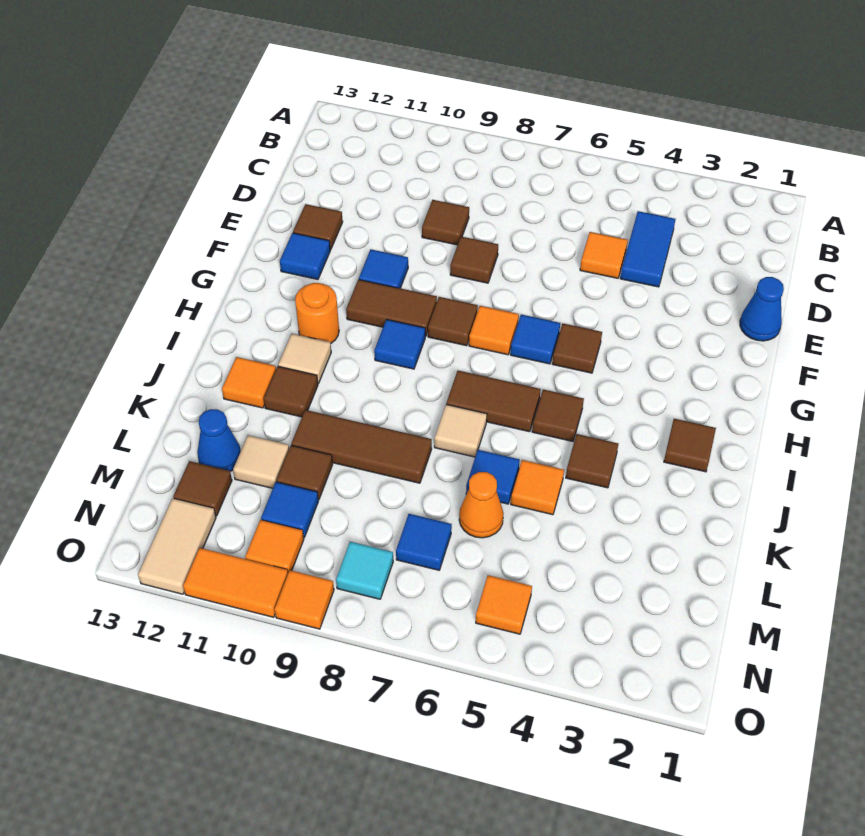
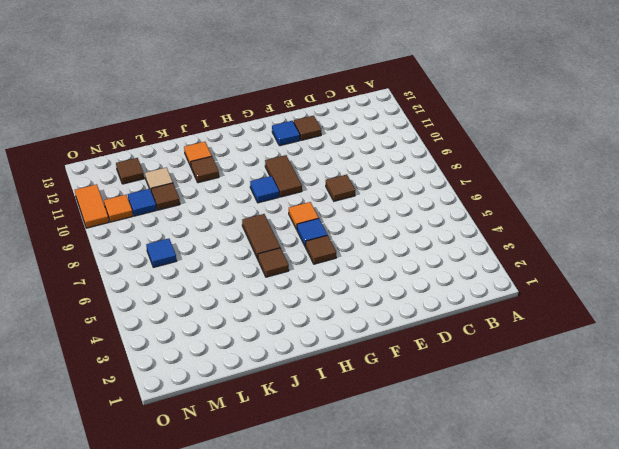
none -> blue tile C4:D4 level 1
none -> orange tile D5 level 1
none -> brown tile D9 level 1
none -> blue cone E1 level 1

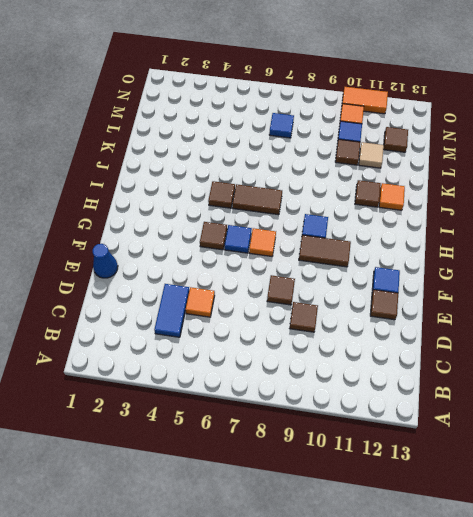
none -> blue tile F10 level 1
none -> brown tile G8 level 1
none -> orange round brick H11 level 1
none -> brown tile I2 level 1

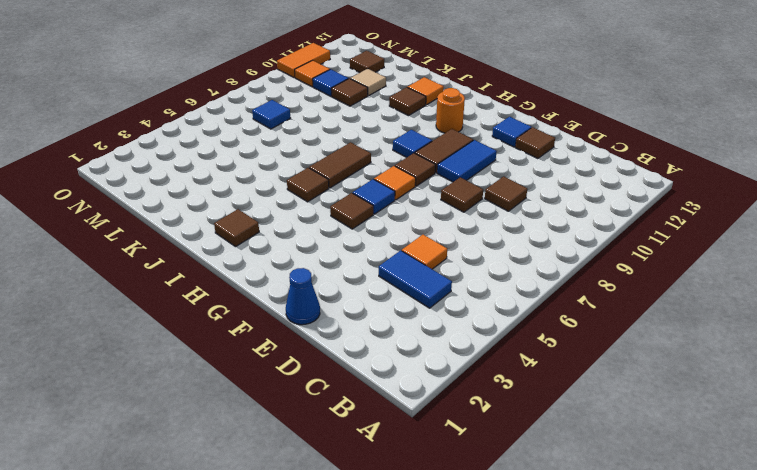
blue tile F9:F10 level 1 -> blue tile F10 level 1
none -> tan tile I11 level 1
none -> brown tile J4 level 1
none -> tan tile J7 level 1
none -> orange tile K5 level 1

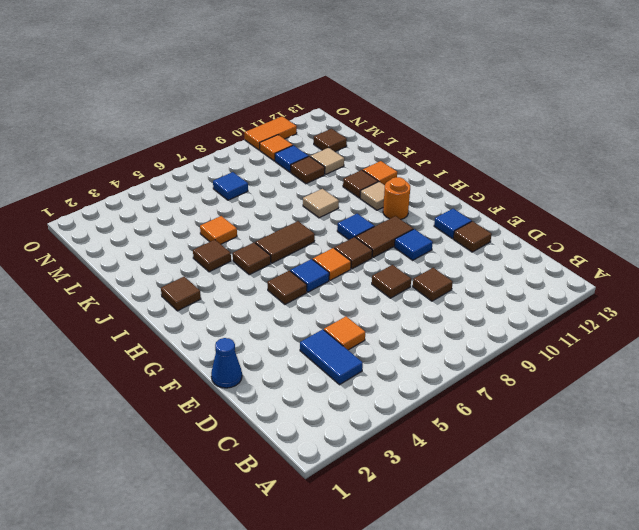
tan tile J9 level 1 -> tan tile J7 level 1
none -> blue tile K6 level 1
none -> brown tile K8:K10 level 1
none -> orange cone L6 level 1
none -> blue cone L12 level 1

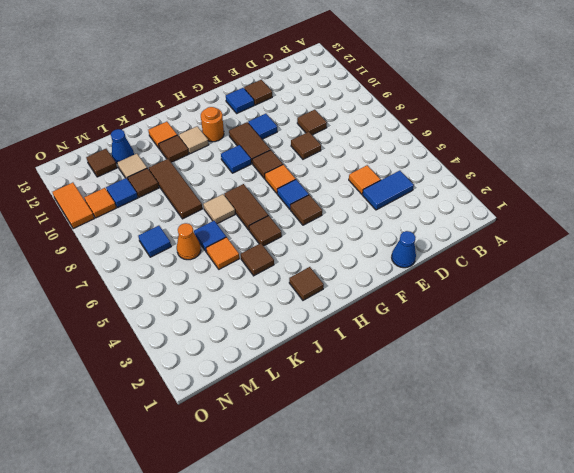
none -> orange tile N5 level 1
none -> cyan tile N8 level 1
none -> tan tile N12:O12 level 1
none -> orange tile O9 level 1

